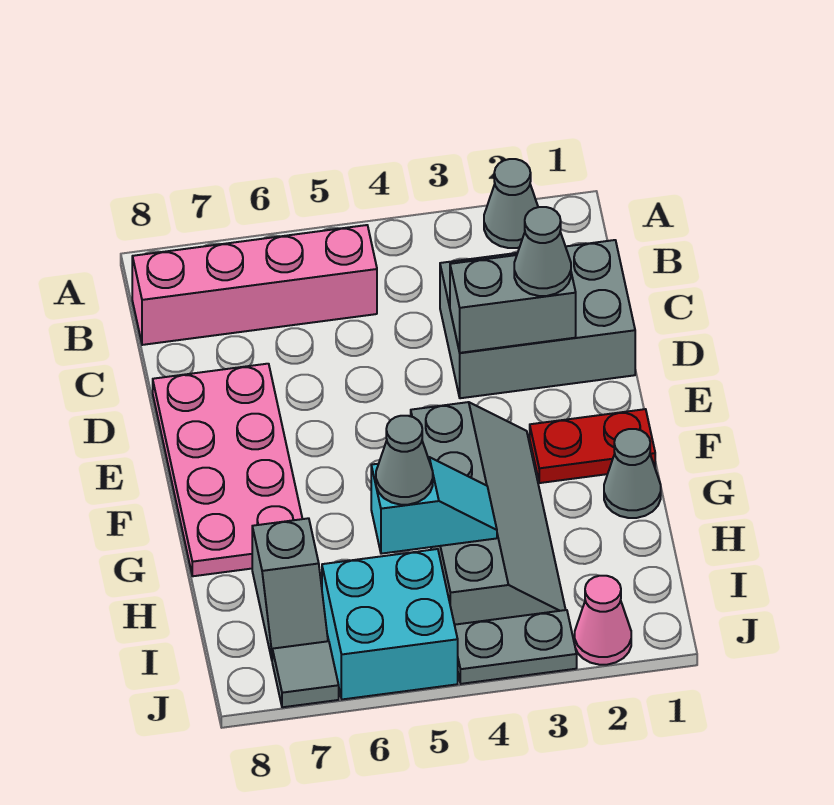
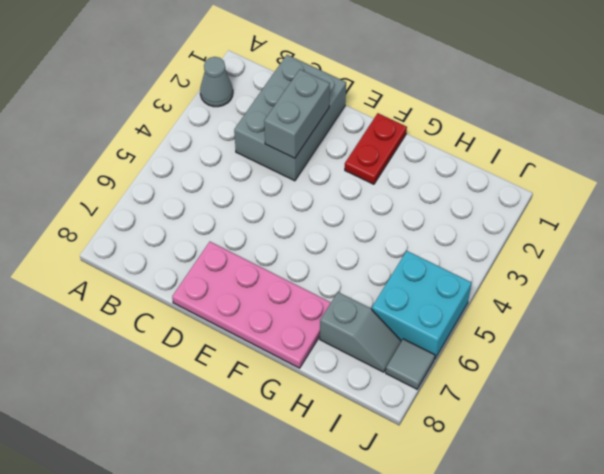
none -> pink brick B5:B8 level 1
none -> grey slope F3:I4 level 1 top 4
none -> grey cone G1 level 1

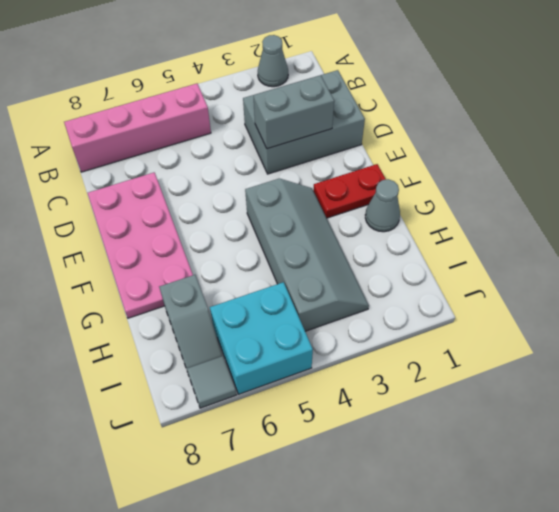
none -> pink cone J2 level 1
none -> grey plate J3:J4 level 1
none -> cyan slope H4:H5 level 2 top 5

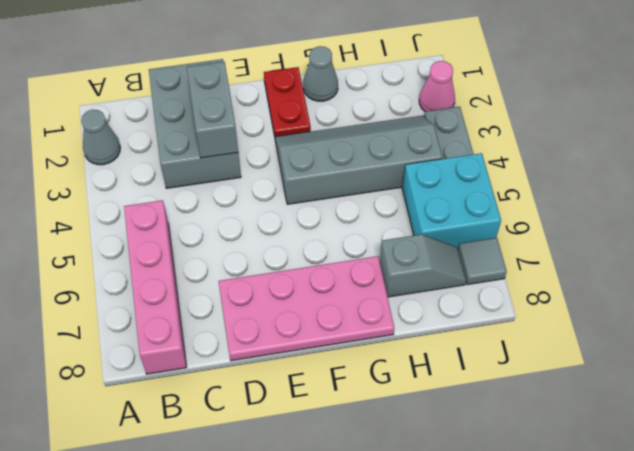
none -> cyan slope H4:H5 level 2 top 5
none -> grey cone D2 level 3
none -> grey cone H5 level 3

